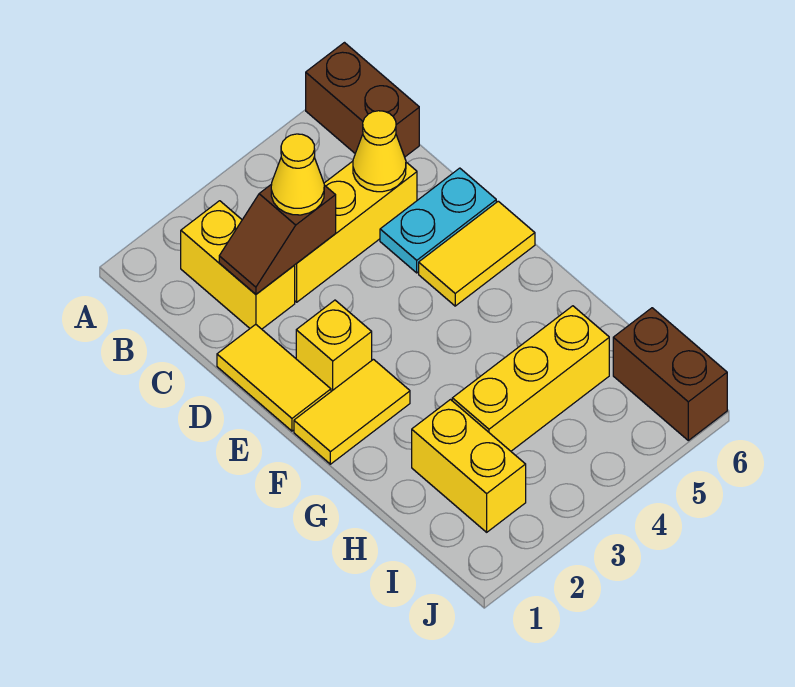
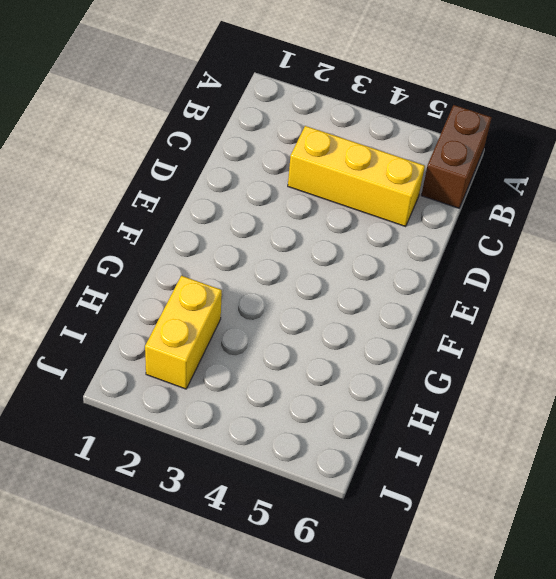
none -> yellow brick B2:C2 level 1
none -> yellow tile D1:E1 level 1
none -> cyan plate D5:D6 level 1

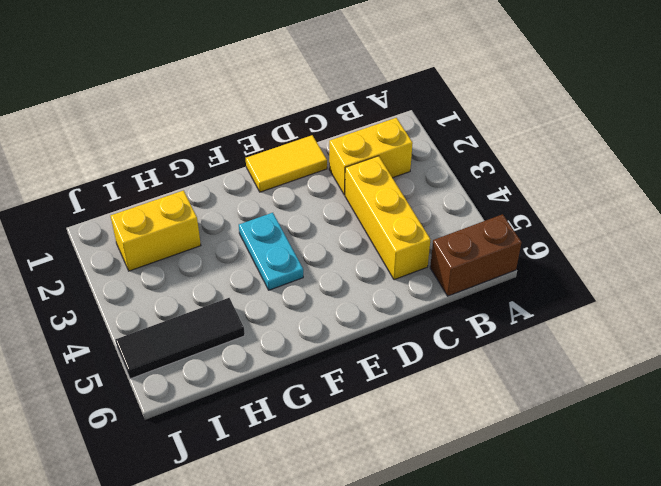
cyan plate F3:F4 level 1 -> cyan plate D5:D6 level 1
black tile H5:J5 level 1 -> yellow brick H3:H5 level 1
none -> yellow brick E2 level 1
none -> yellow tile E5:E6 level 1
none -> yellow tile F1:F2 level 1

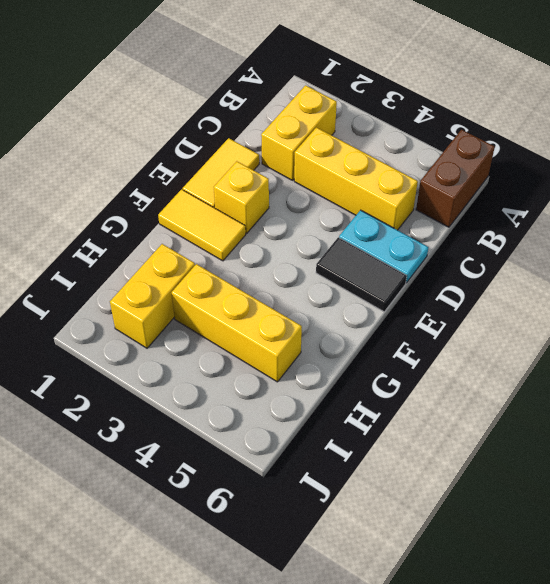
black tile E5:E6 level 1 -> yellow tile E5:E6 level 1
none -> brown brick I6:J6 level 1
none -> brown slope C2:C3 level 2 top 3
none -> yellow cone C5 level 2

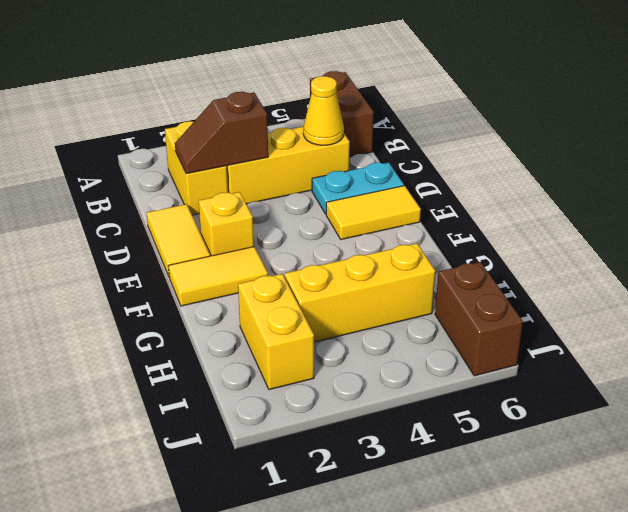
none -> yellow cone C3 level 3

